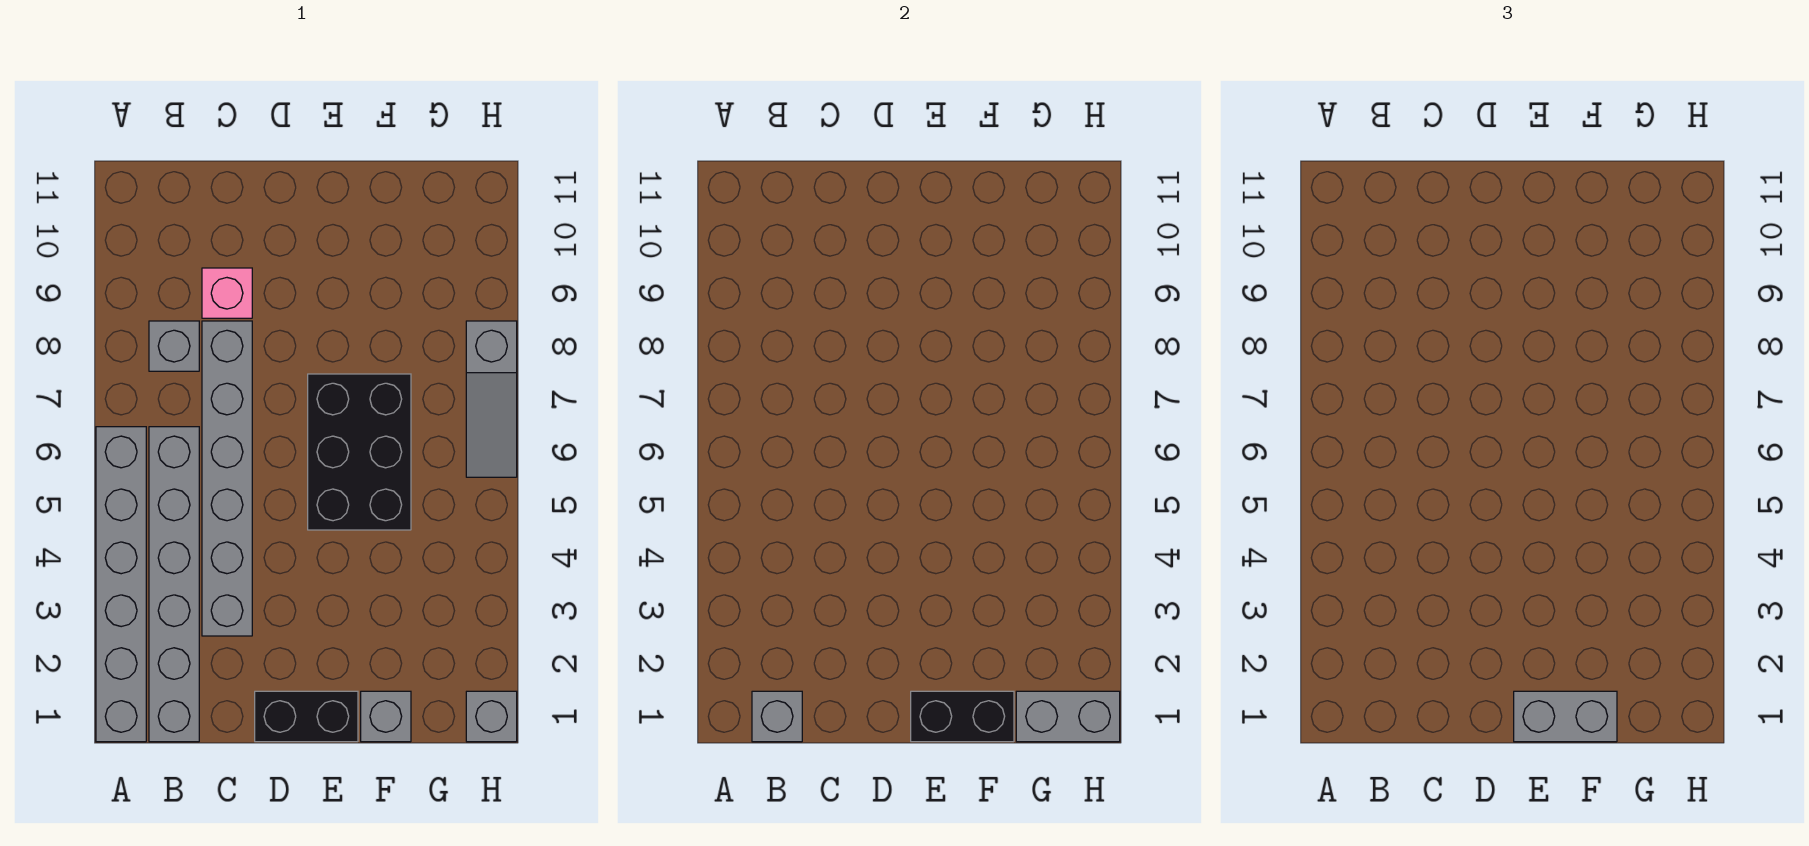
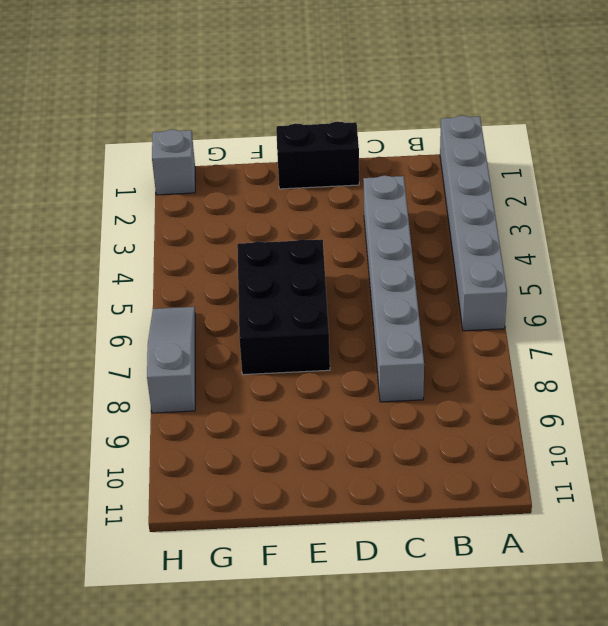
none -> grey brick B1:B6 level 1
none -> grey brick B8 level 1
none -> pink brick C9 level 1

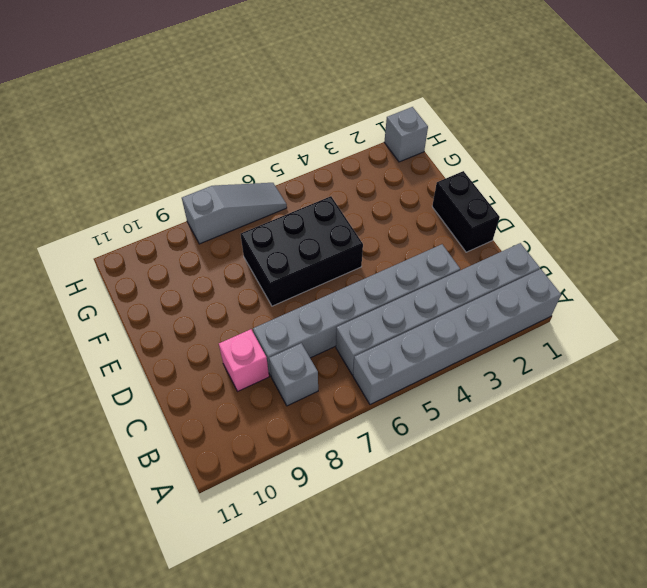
none -> grey brick F1 level 1
none -> grey brick B1 level 2
none -> black brick E1:F1 level 2

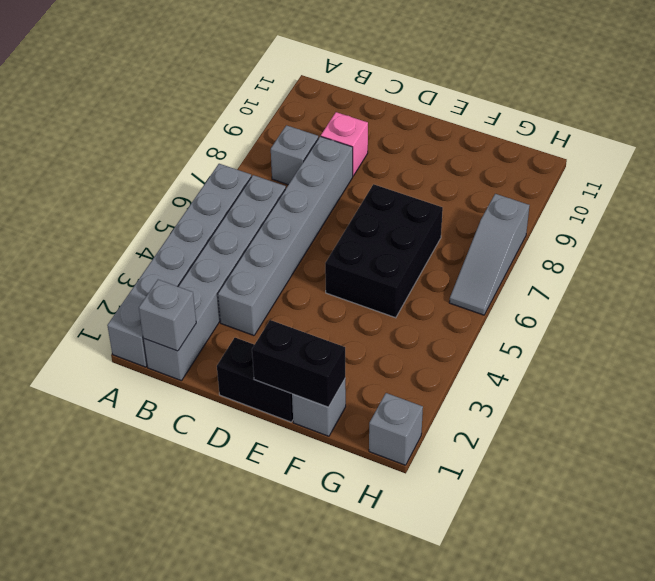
none -> grey brick G1:H1 level 2
none -> grey brick E1:F1 level 3

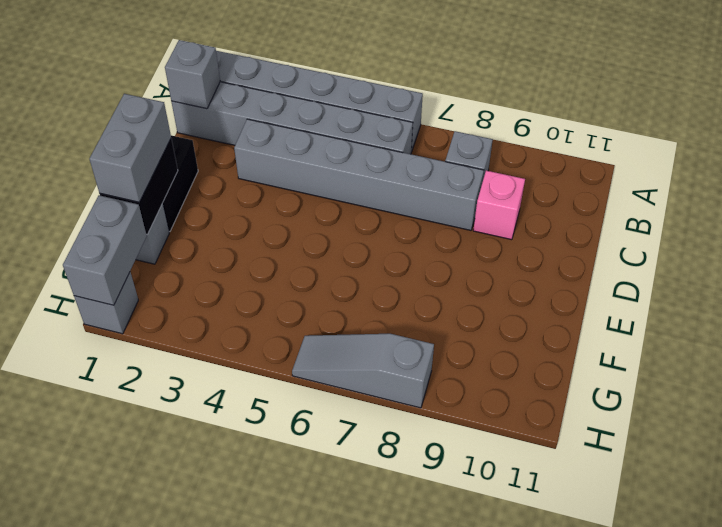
none -> black brick E5:F7 level 1

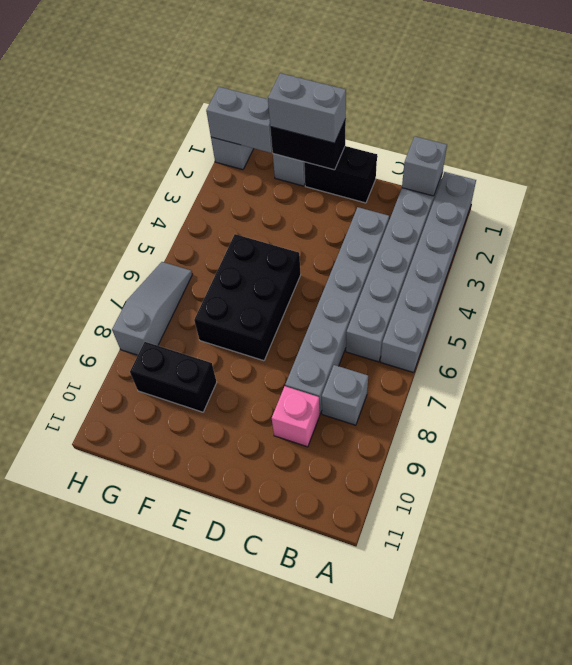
black brick F9:G9 level 1 -> none

